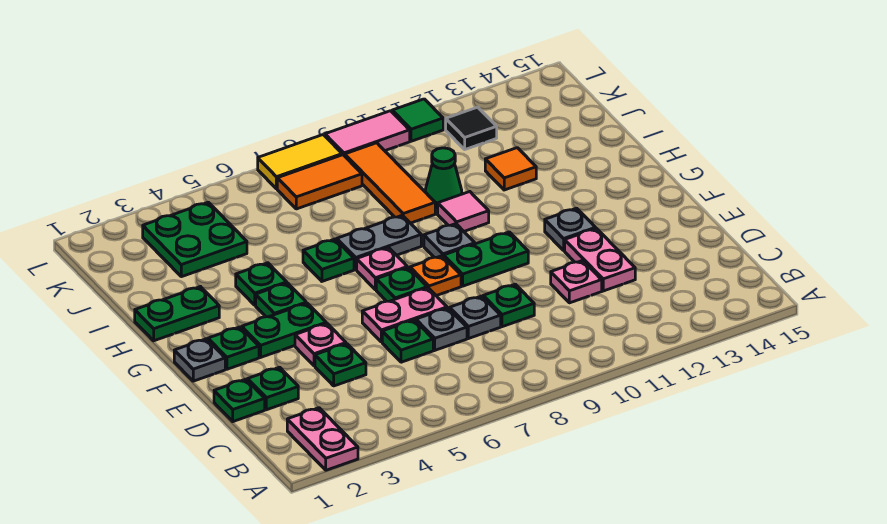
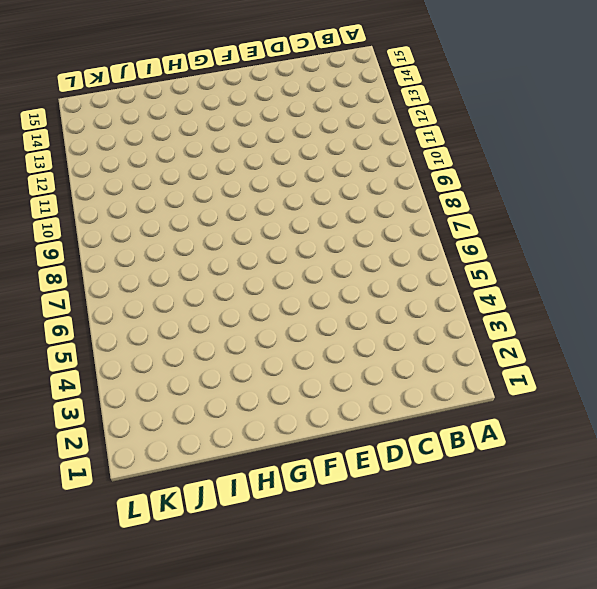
none -> pink plate A2:B2 level 1
none -> green plate D1 level 1
none -> green plate D2 level 1
none -> green plate D4 level 1

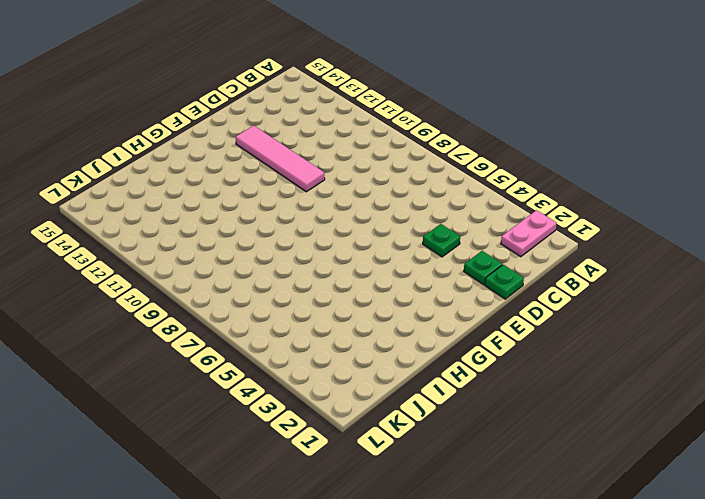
pink tile E10:E13 level 1 -> pink plate D12:E12 level 1
none -> green plate D6 level 1
none -> grey plate D7 level 1
none -> grey plate D8 level 1
none -> green plate D9 level 1

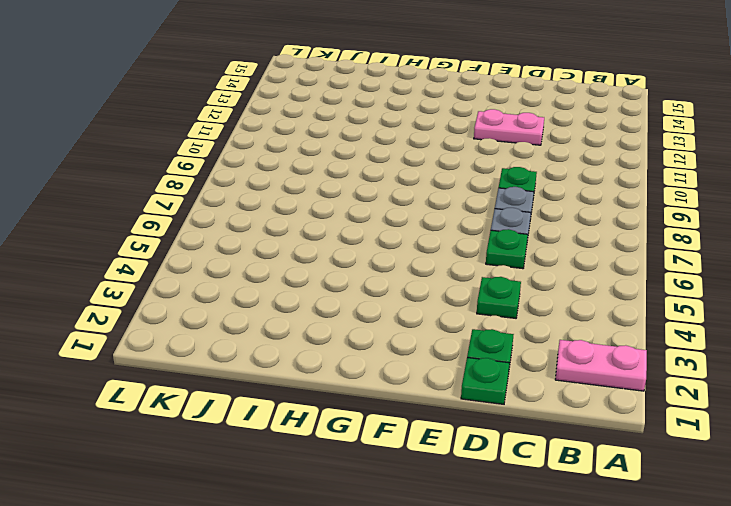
none -> pink plate D11 level 1
none -> pink plate E4 level 1
none -> pink plate E6:E7 level 1
none -> grey plate F1 level 1

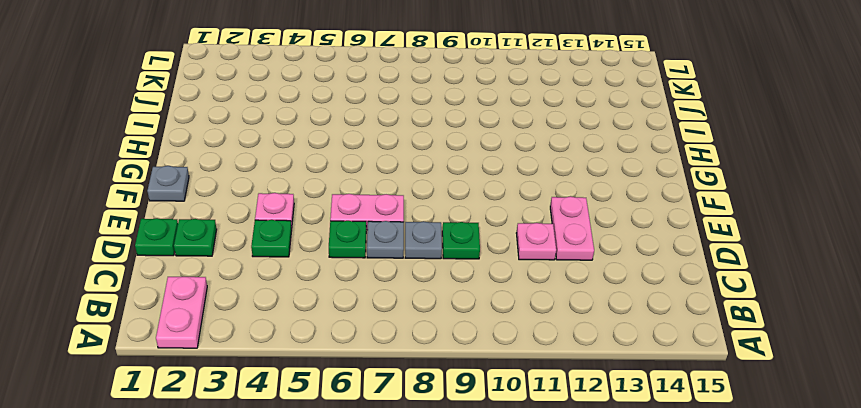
none -> green plate F2 level 1
none -> green plate F3:F4 level 1
none -> green plate F7 level 1
none -> orange plate F8 level 1

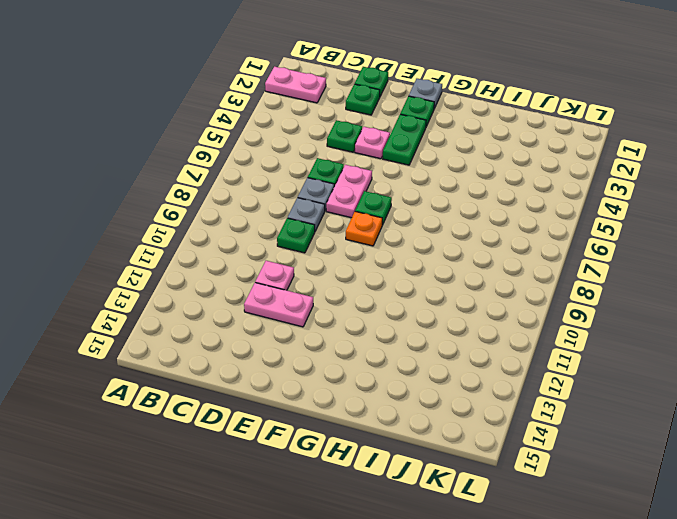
none -> green plate F9:F10 level 1
none -> grey plate F12 level 1
none -> green plate G4 level 1
none -> pink plate G7 level 1

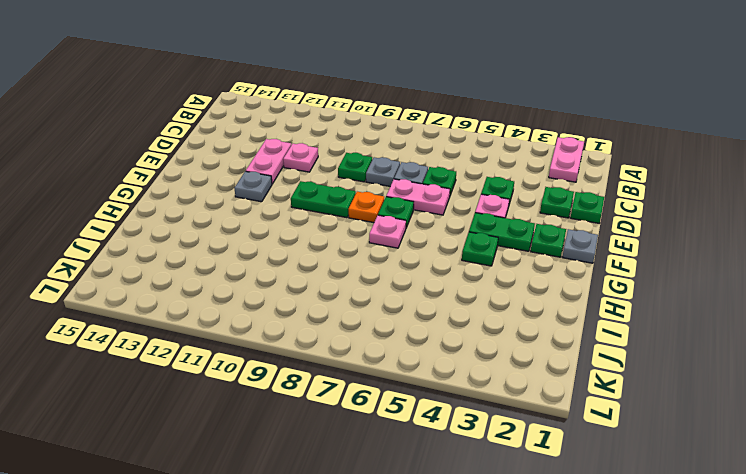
none -> grey plate G9 level 1
none -> green plate H1:H2 level 1
none -> green plate H4 level 1
none -> green plate H6 level 1

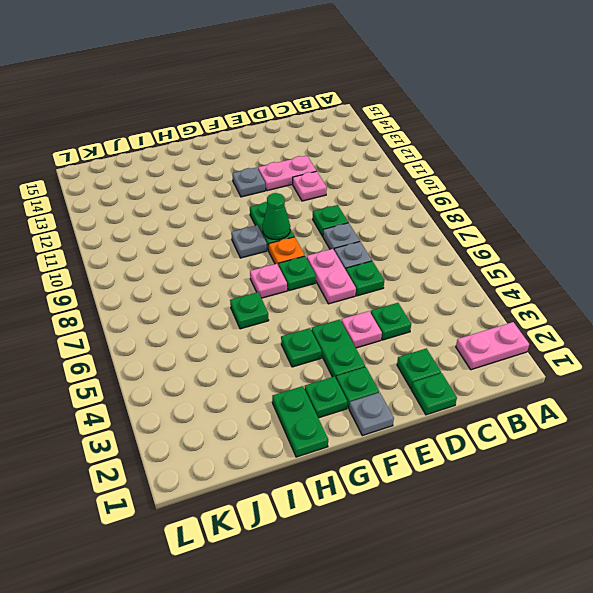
green cone F9 level 2 -> green cone I10 level 1
green plate G2 level 1 -> green plate H4 level 1
none -> grey plate H7:H8 level 1
none -> pink tile H10 level 1
none -> orange tile I9:K9 level 1
none -> orange tile I12 level 1

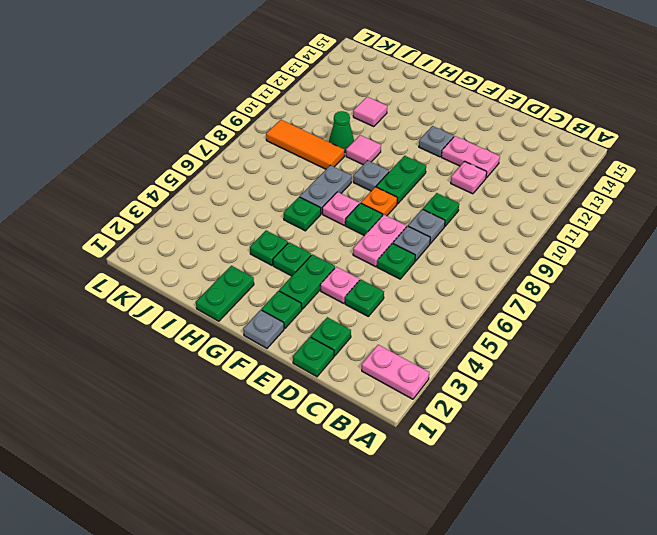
pink tile I12 level 1 -> orange tile I12 level 1
none -> green plate J3:K4 level 1
none -> orange tile K7:K8 level 1
none -> black tile K12 level 1
none -> yellow tile L7:L8 level 1

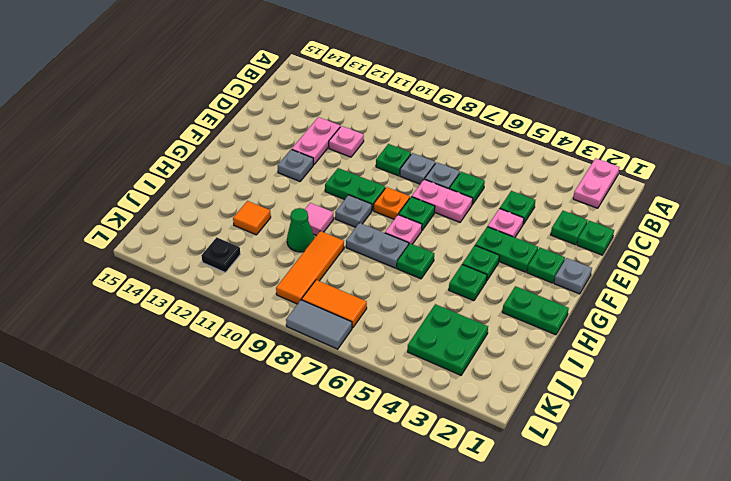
black plate K12 level 1 -> black tile K12 level 1
grey tile L7:L8 level 1 -> yellow tile L7:L8 level 1
none -> pink tile L9:L10 level 1
none -> green tile L11 level 1

